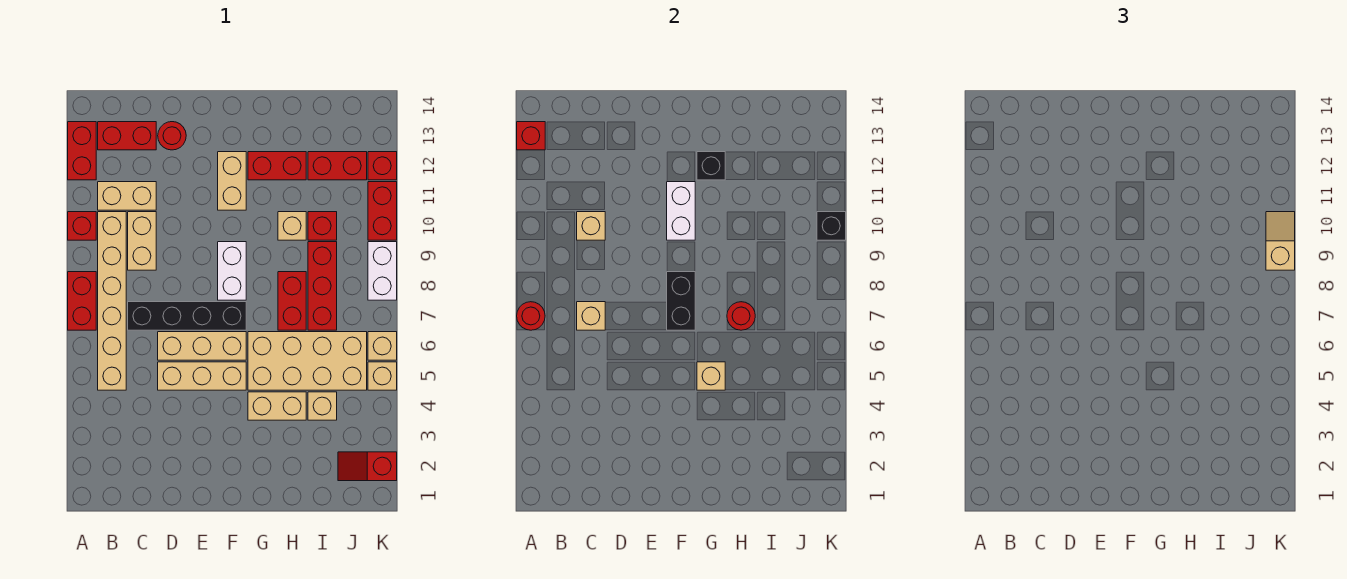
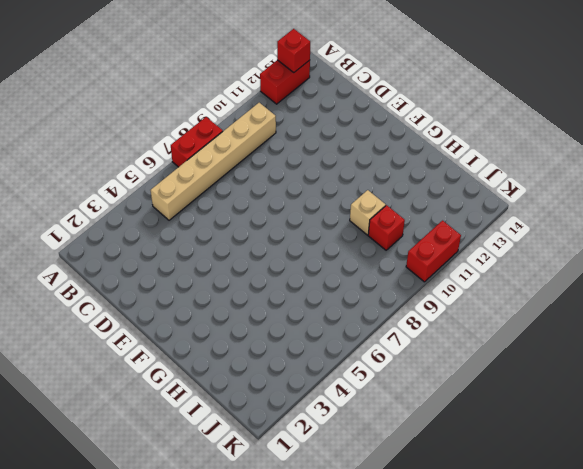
none -> red brick A10 level 1
none -> tan brick B11:C11 level 1
none -> red brick B13:C13 level 1
none -> black brick C7:F7 level 1

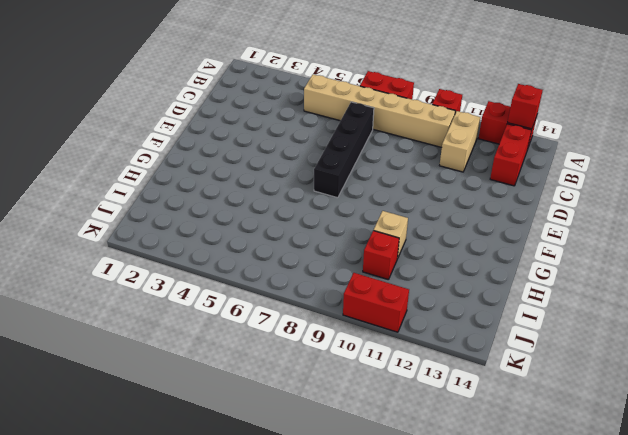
none -> tan brick C9:C10 level 1
none -> tan brick D5:F5 level 1
none -> tan brick D6:F6 level 1
none -> red round brick D13 level 1

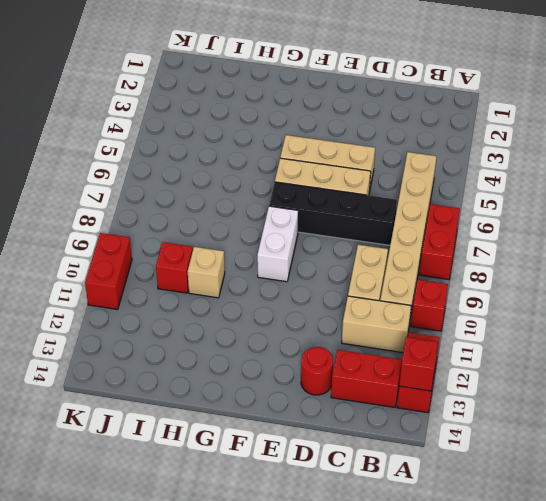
none -> tan brick F11:F12 level 1
none -> tan brick G4:H4 level 1
none -> tan brick G5:J6 level 1
none -> red brick G12:H12 level 1

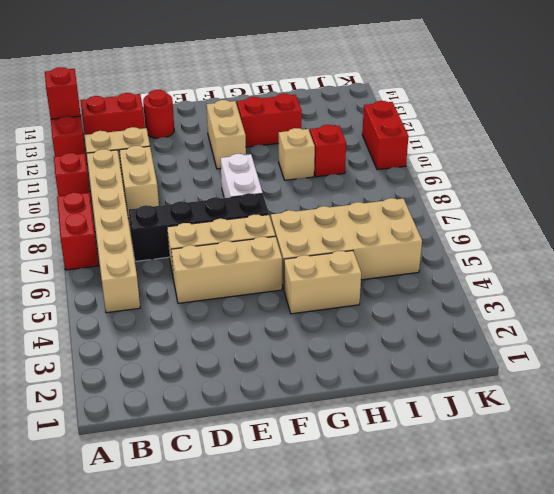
none -> red brick H7:H8 level 1
none -> tan brick I4 level 1
none -> red brick I7:I9 level 1
none -> red brick I12:J12 level 1

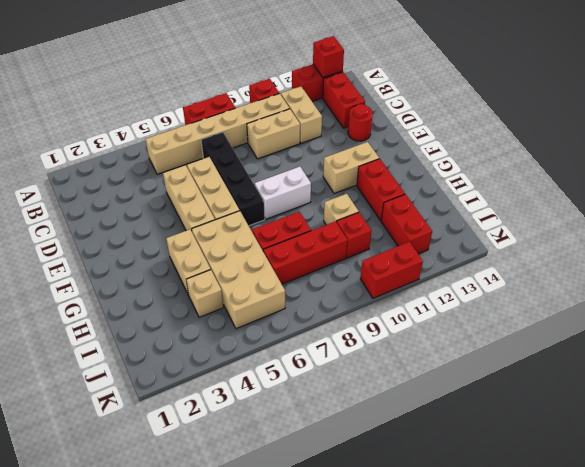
none -> red slope J2:K2 level 1 top K
none -> tan brick K5 level 1
none -> tan brick K6 level 1
none -> white brick K8:K9 level 1

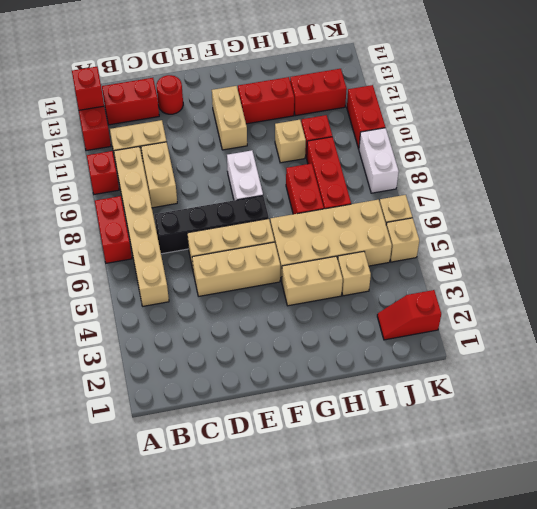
none -> red brick K12 level 1
none -> red round brick A7 level 2
none -> tan brick C7 level 2
none -> tan brick C10 level 2

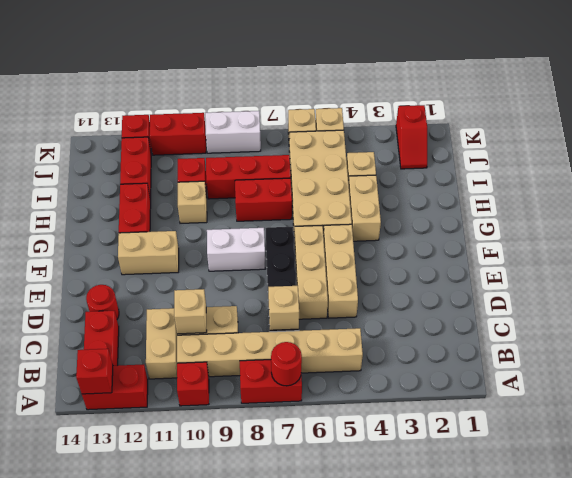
none -> black brick F7:F8 level 2
none -> white brick F10:F11 level 2
none -> tan brick G5 level 2
none -> black brick G12 level 2

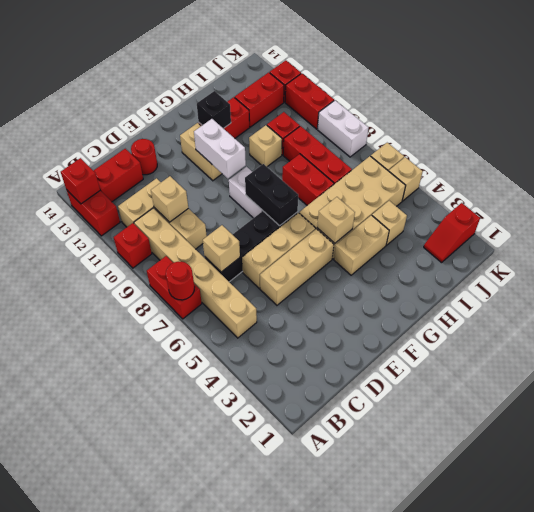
none -> red round brick H7 level 2
none -> black brick K10 level 2
none -> tan slope K9:K10 level 3 top 9

